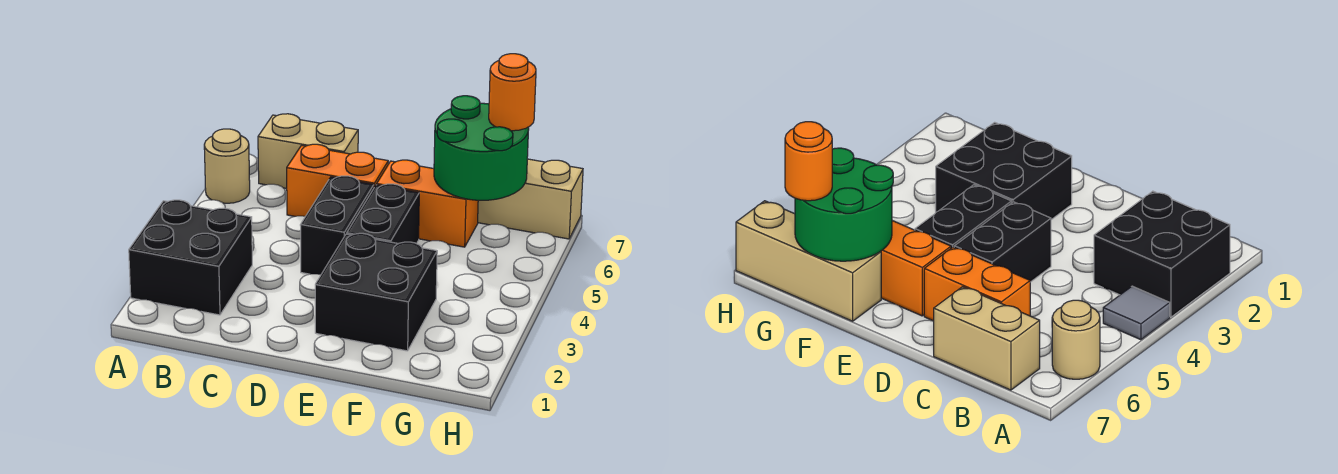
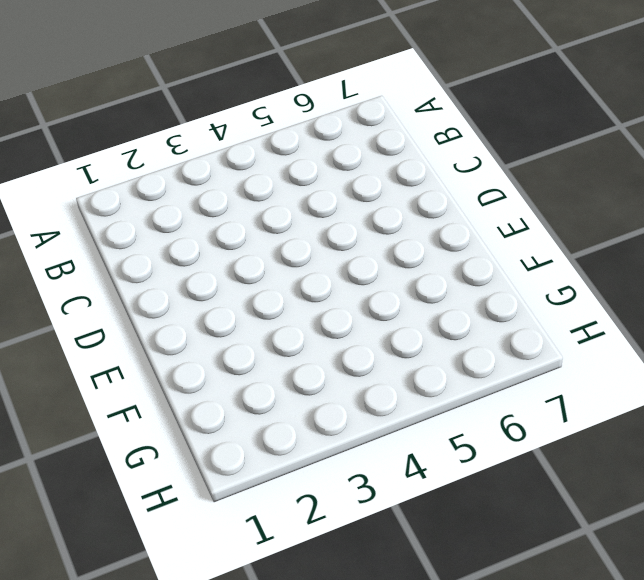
none -> black brick A2:B3 level 1
none -> grey tile A4 level 1
none -> tan round brick A6 level 1

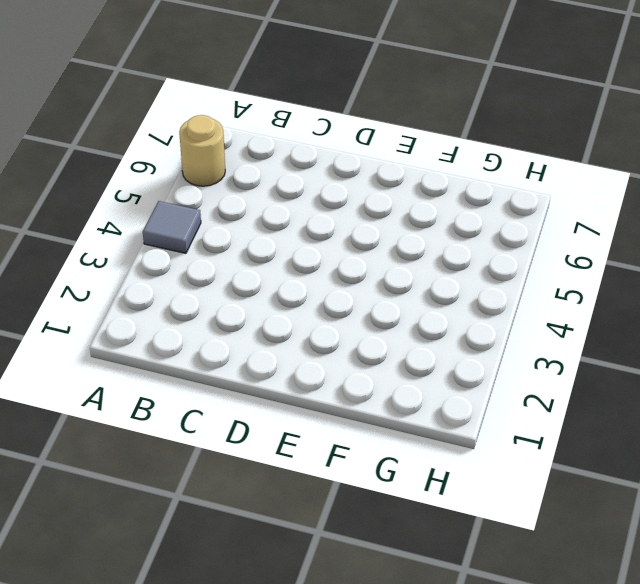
none -> black brick A2:B3 level 1
none -> tan brick B7:C7 level 1
none -> orange brick C6:D6 level 1

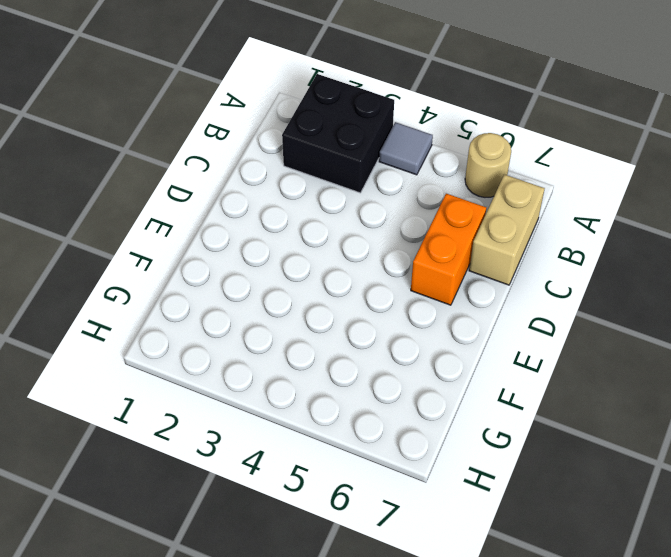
none -> black brick D4:D5 level 1
none -> black brick E2:F3 level 1
none -> black brick E4:E5 level 1

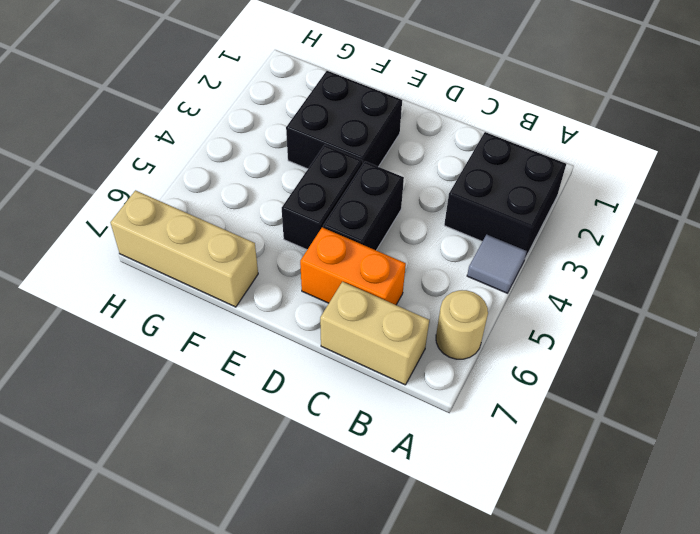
none -> orange brick E6:F6 level 1
none -> green round brick F6:G7 level 2
none -> orange round brick G7 level 3

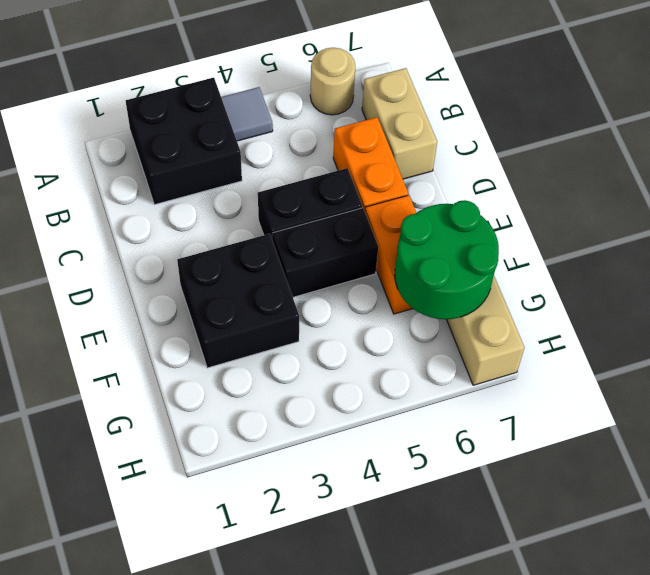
none -> orange round brick G7 level 3

